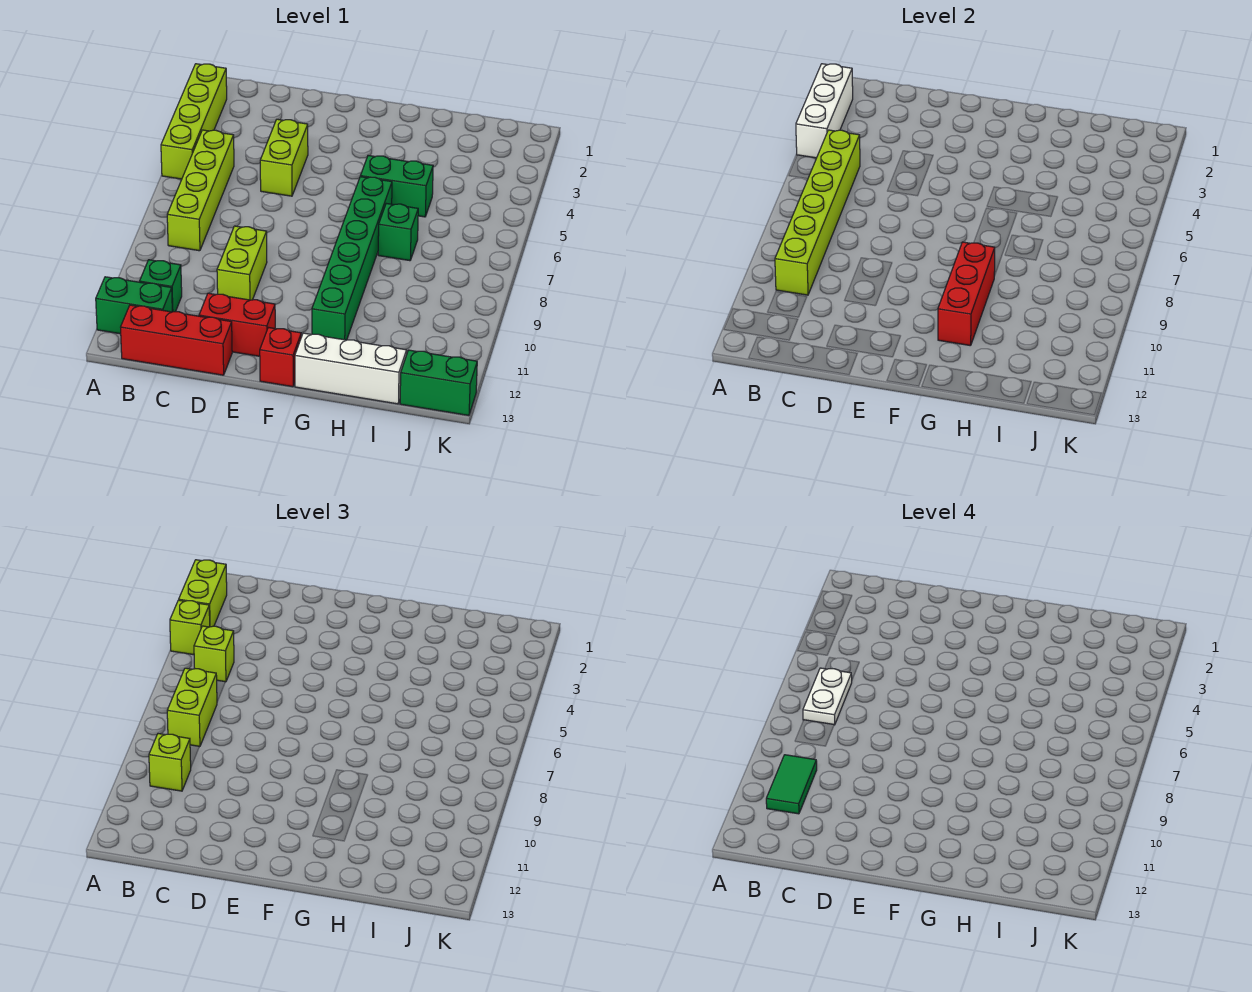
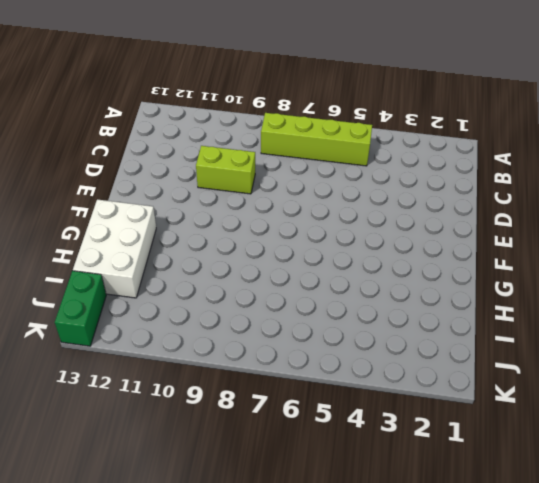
white brick G12:I13 level 1 -> white brick G13:I13 level 1
none -> lime brick A2:A5 level 1
none -> green brick A12:B12 level 1
none -> green brick B11 level 1

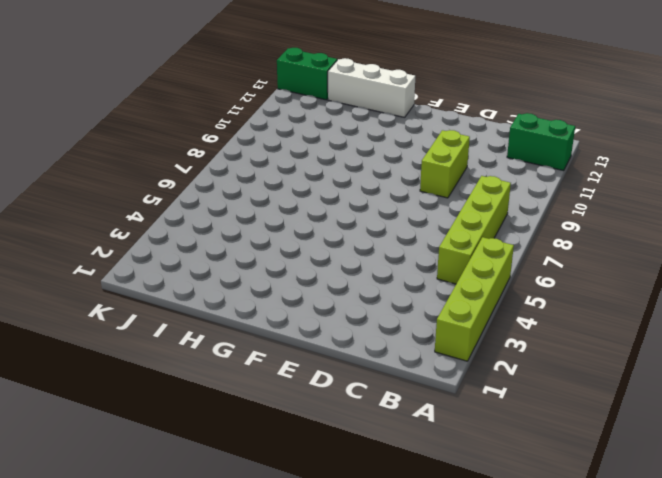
none -> green brick B11 level 1
none -> red brick B13:D13 level 1
none -> lime brick D4:D5 level 1

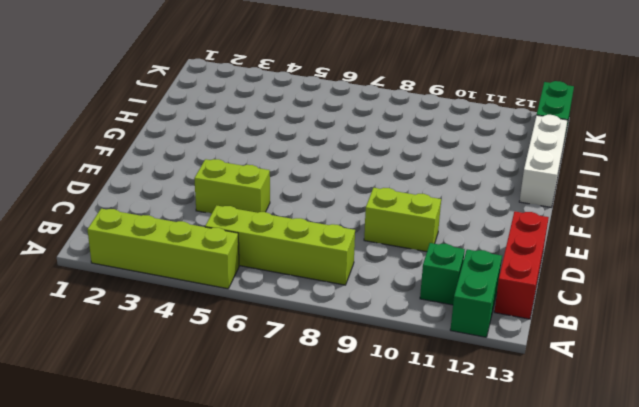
none -> red brick D12:E12 level 1
none -> red brick F13 level 1
none -> green brick G5:H5 level 1

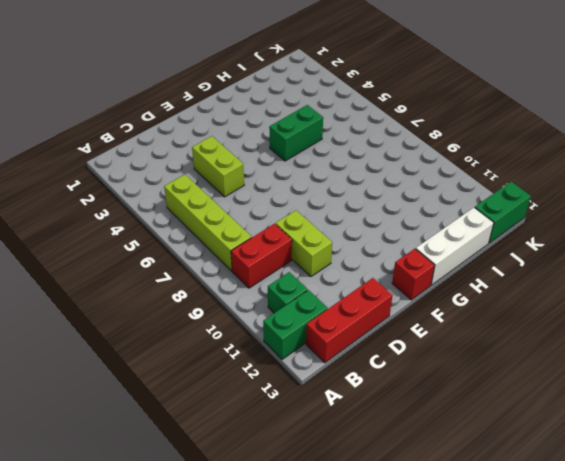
red brick B9:C9 level 1 -> red brick D12:E12 level 1
none -> lime brick A2:A5 level 1
none -> green brick G6:G11 level 1
none -> green brick H7 level 1

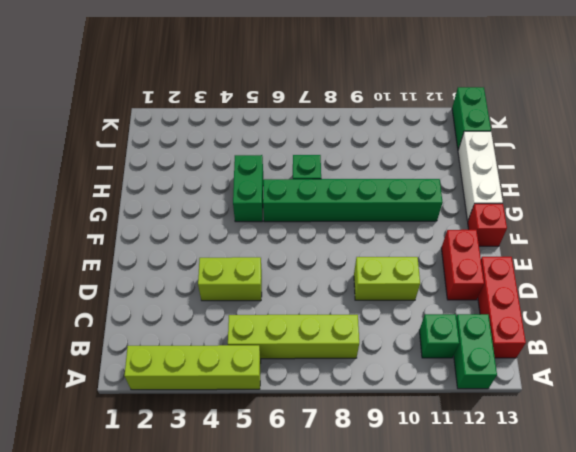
none -> white brick A2:A4 level 2
none -> lime brick B5:B10 level 2
none -> red brick G9:G11 level 2

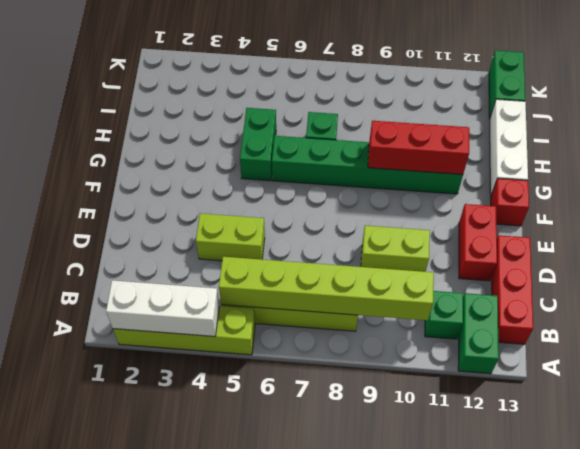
none -> lime brick A2:A3 level 3
none -> lime brick A4 level 3
none -> lime brick B5 level 3

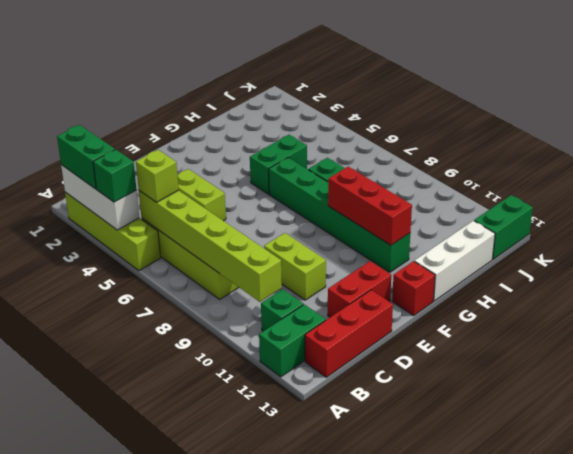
green brick A2:A3 level 3 -> lime brick A2:A3 level 3
green brick A4 level 3 -> lime brick A4 level 3
none -> lime brick B7:B8 level 3
none -> lime brick B10 level 3
none -> white plate B6:B7 level 4

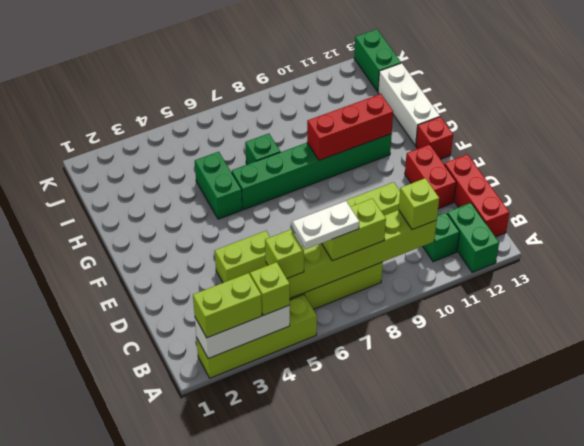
none -> green tile B10:B11 level 4

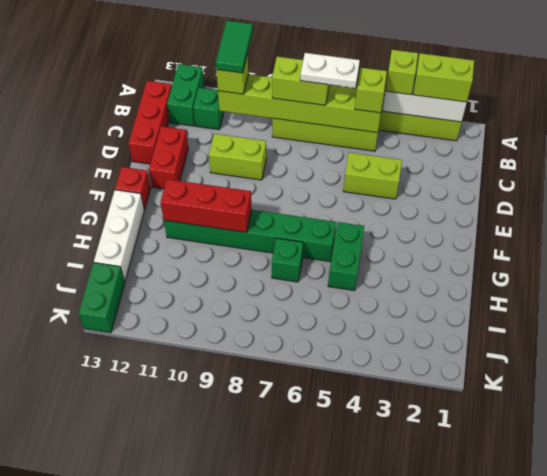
green tile A10:B10 level 4 -> green tile B10:B11 level 4

